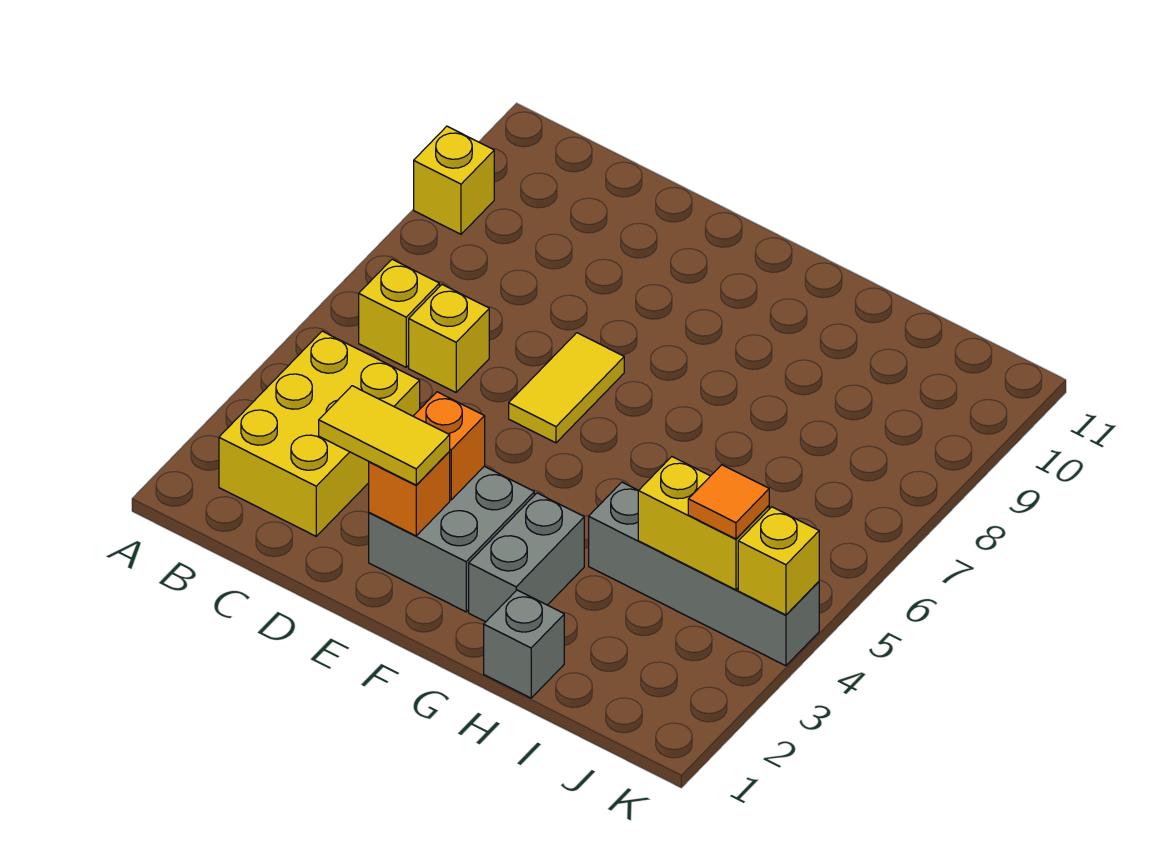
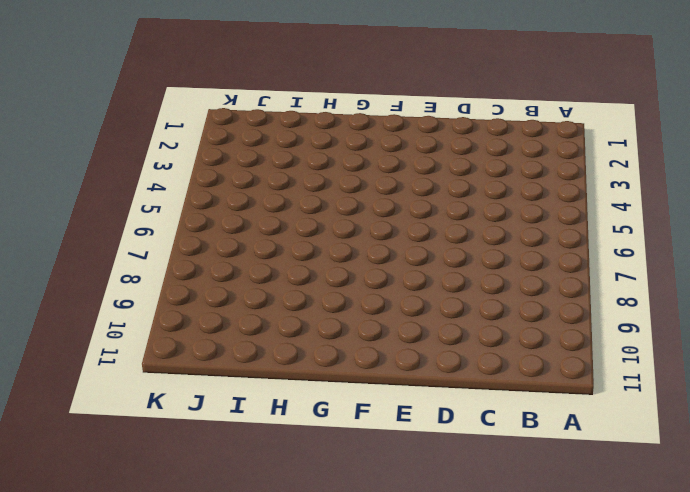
none -> yellow brick A9 level 1
none -> yellow brick B2:C4 level 1
none -> yellow brick B6 level 1

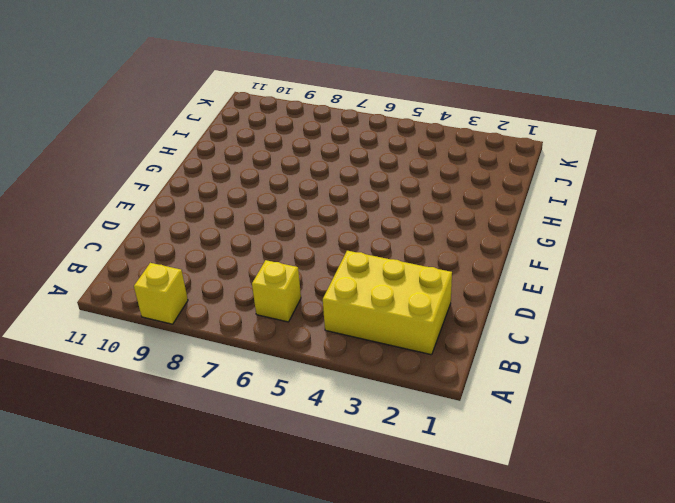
none -> yellow brick C6 level 1
none -> grey brick E2:F3 level 1
none -> yellow tile E6:E7 level 1

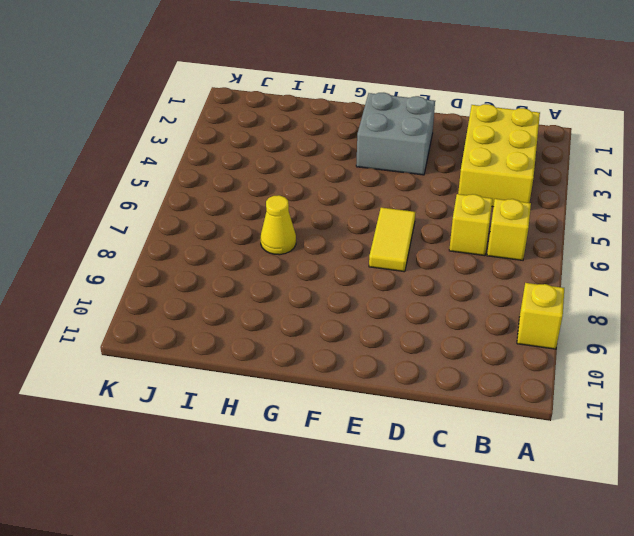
yellow cone H7 level 1 -> none
none -> grey brick G2:G3 level 1
none -> grey brick H1 level 1
none -> grey brick H4:K4 level 1

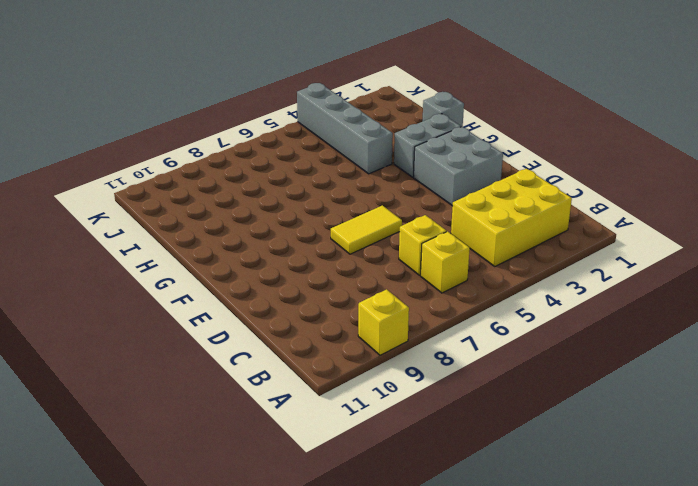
none -> orange brick E2 level 2
none -> orange brick E3 level 2
none -> yellow brick I4:J4 level 2

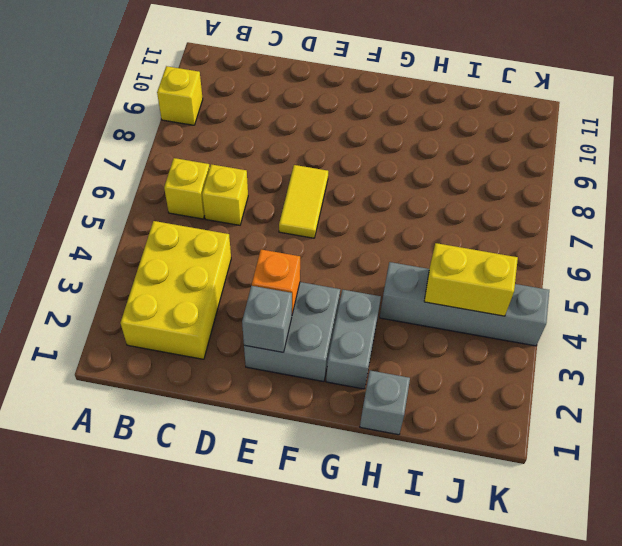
grey brick E2 level 2 -> orange brick E2 level 2
none -> yellow brick K4 level 2
none -> yellow tile D2:E2 level 3
none -> orange tile J4 level 3

